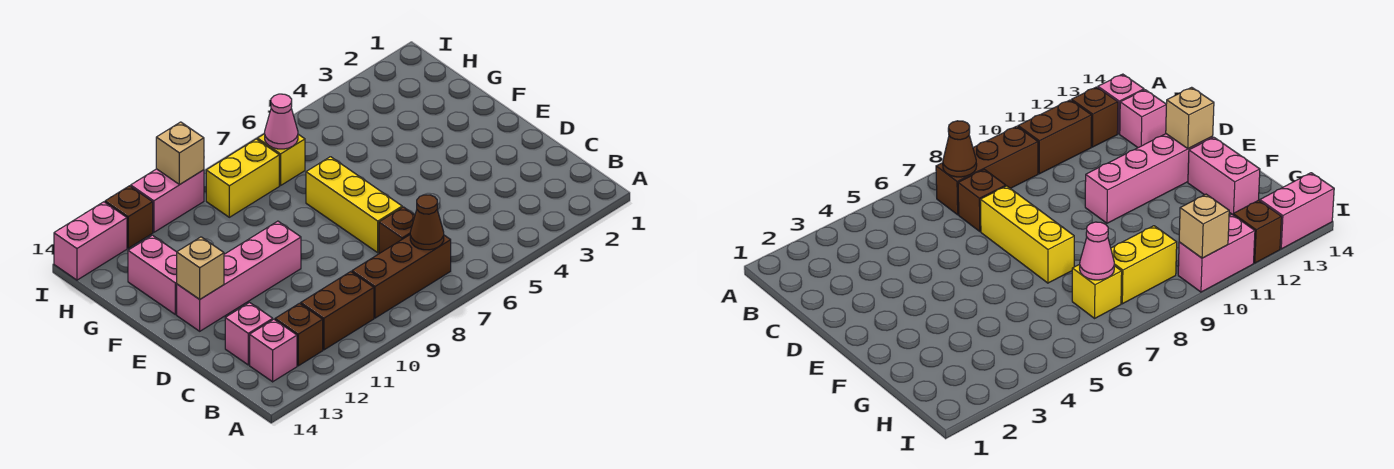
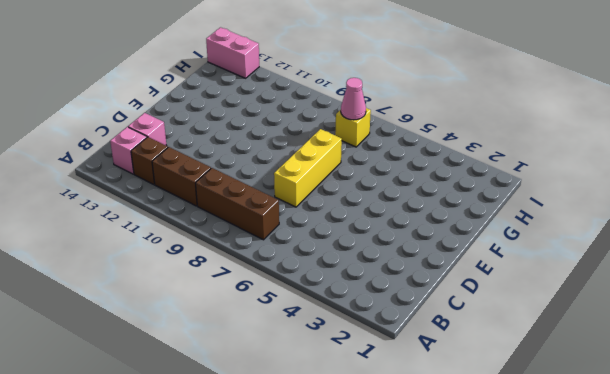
none -> brown brick C7 level 1
none -> pink brick E10:E13 level 1
none -> pink brick F13:G13 level 1

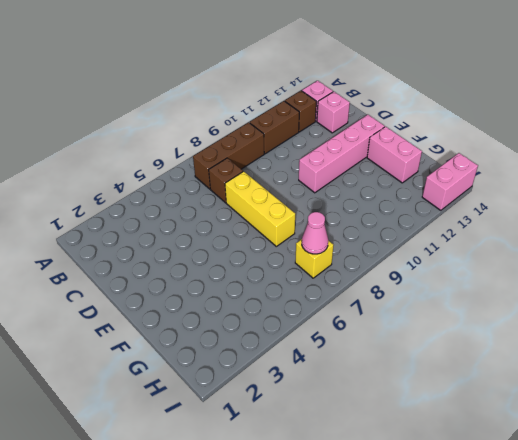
none -> yellow brick H8:H9 level 1
none -> pink brick I10:I11 level 1
none -> brown brick I12 level 1

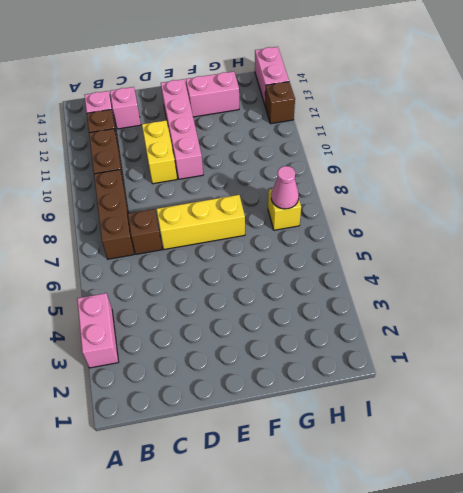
pink brick A3:A4 level 1 -> pink brick I10:I11 level 1
yellow brick D10:D11 level 1 -> yellow brick H8:H9 level 1
none -> brown cone B7 level 2
none -> tan brick E13 level 2
none -> tan brick I10 level 2

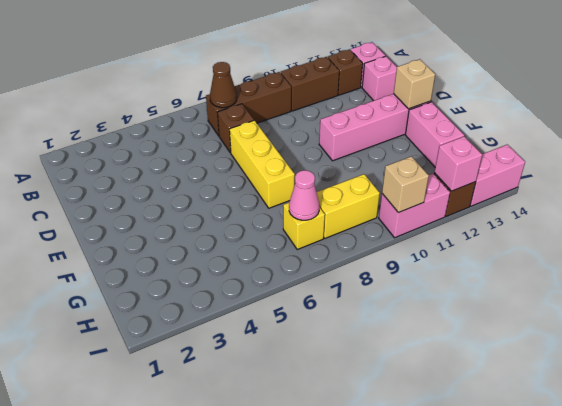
pink brick I12 level 2 -> none

